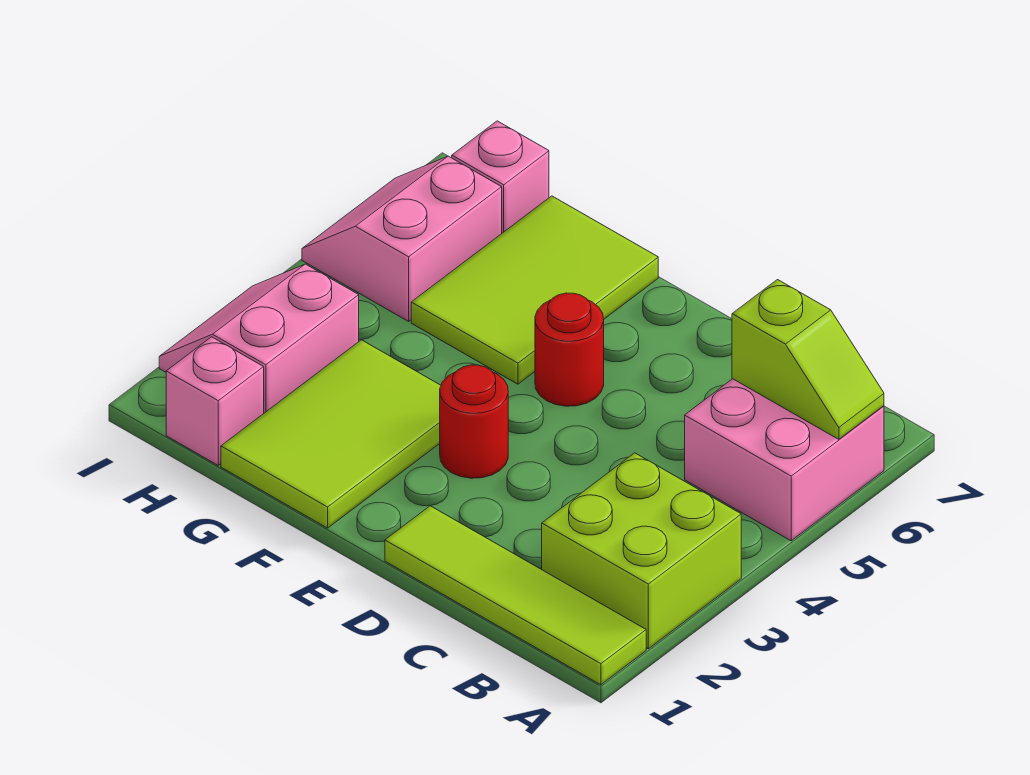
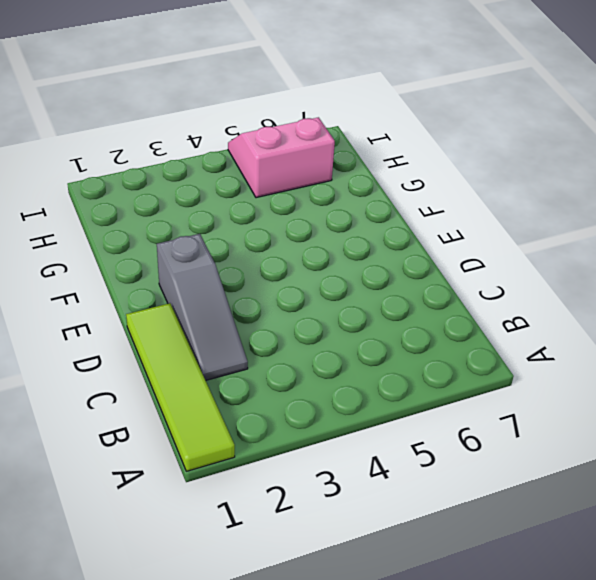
grey slope C2:E2 level 1 top E -> none
none -> lime brick A2:B3 level 1
none -> pink brick A5:B6 level 1
none -> red round brick E3 level 1

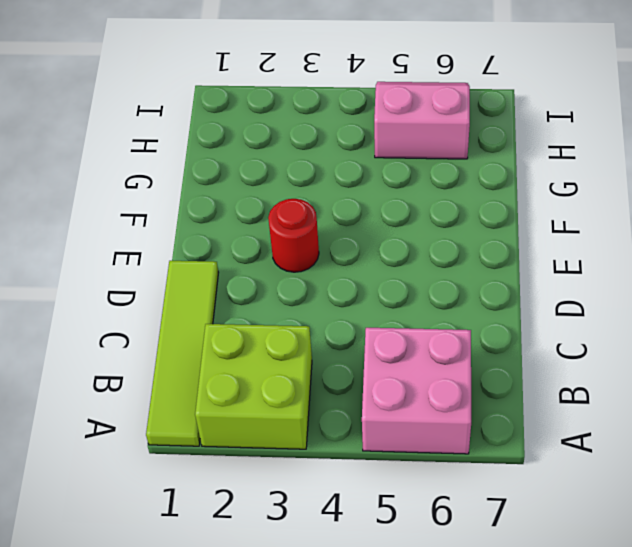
none -> red round brick E5 level 1
none -> lime tile F1:G3 level 1
none -> lime tile F5:G7 level 1

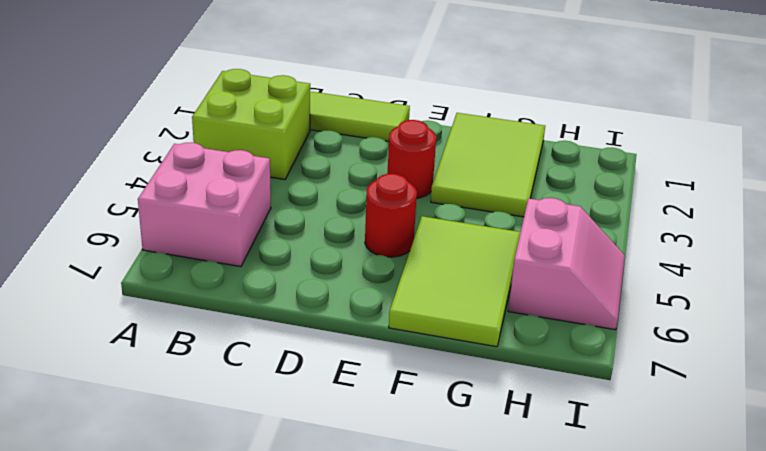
none -> pink brick H1 level 1
none -> pink slope H2:I3 level 1 top H
none -> pink brick H7 level 1

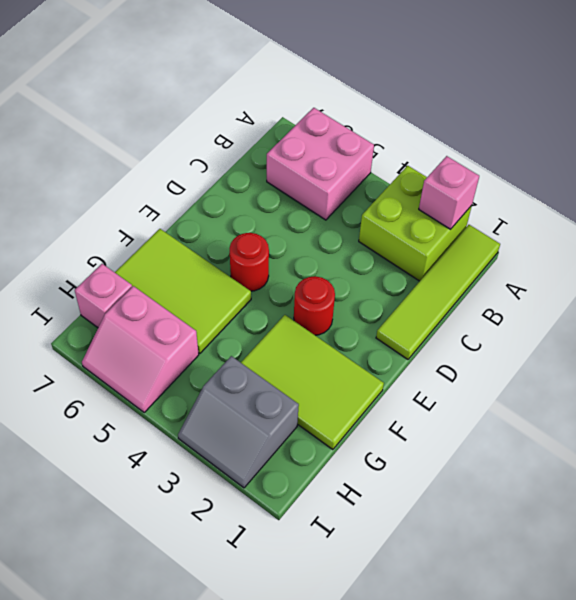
pink brick A2 level 2 -> pink brick H1 level 1
grey slope H2:I3 level 1 top H -> pink slope H2:I3 level 1 top H
none -> lime slope A6:B6 level 2 top B

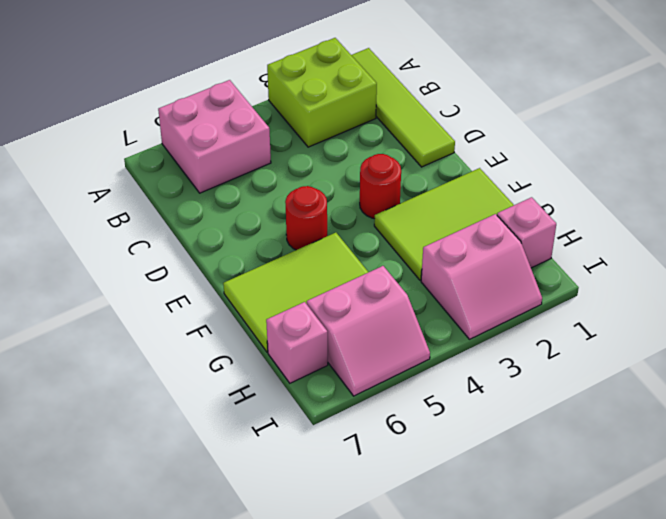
none -> lime slope A6:B6 level 2 top B

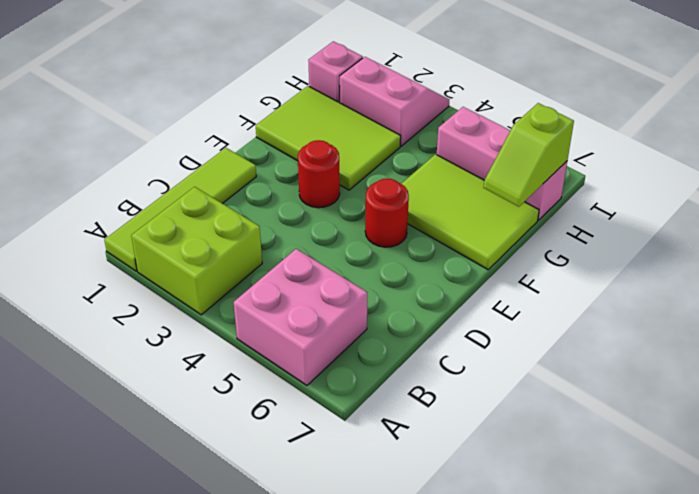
lime slope G7:H7 level 2 top H -> lime slope A6:B6 level 2 top B

